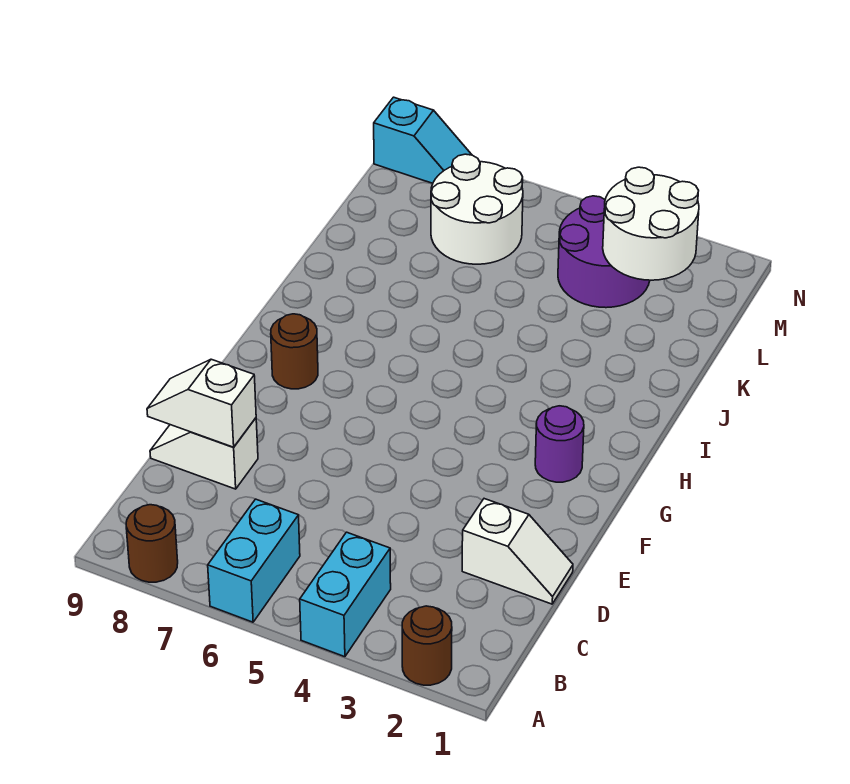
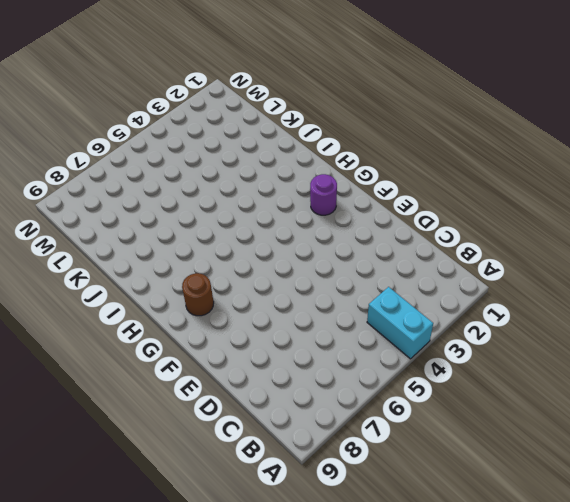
none -> brown round brick A2 level 1
none -> cyan brick A6:B6 level 1
none -> brown round brick A8 level 1

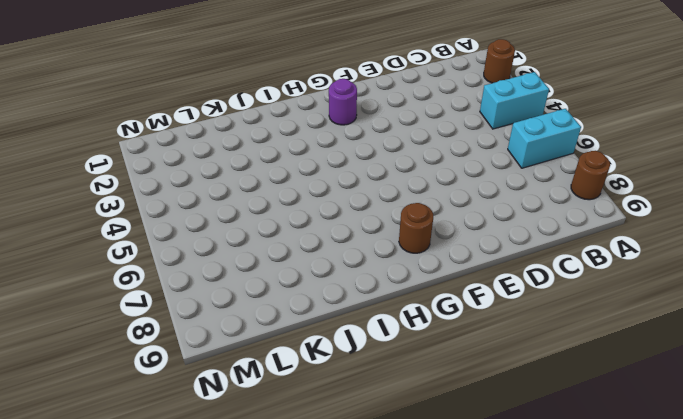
none -> white slope D1:D2 level 1 top 2
none -> white slope D8:D9 level 1 top 8
none -> purple round brick L3:M4 level 1

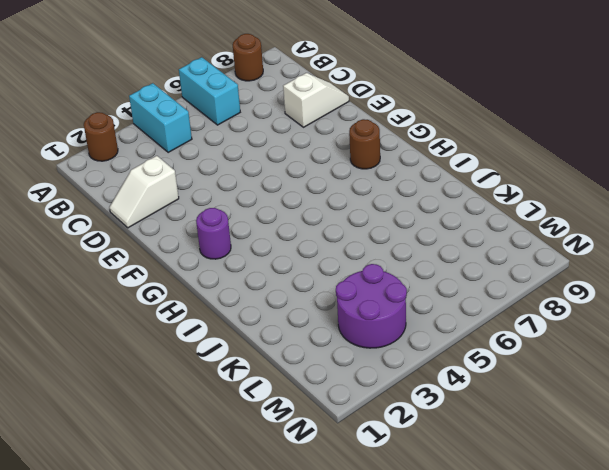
none -> white round brick L6:M7 level 1
none -> cyan slope N8:N9 level 1 top 9
none -> white slope D8:D9 level 2 top 8

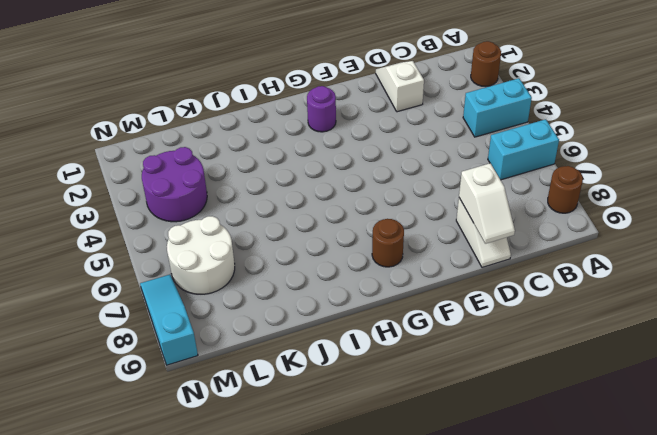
cyan slope N7:N9 level 1 top 9 -> cyan slope N8:N9 level 1 top 9
none -> white round brick L2:M3 level 2

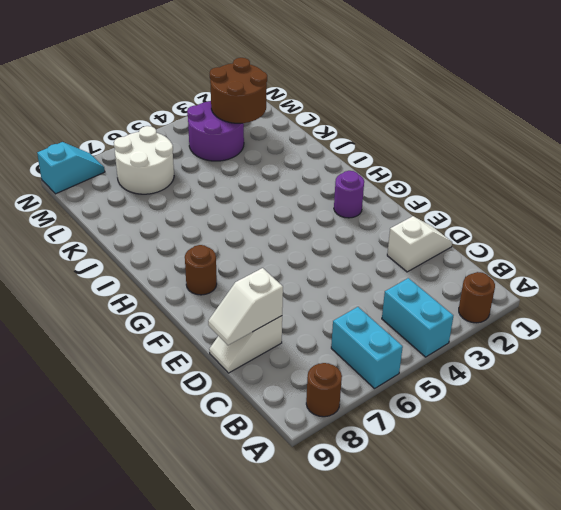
brown round brick L2:M3 level 2 -> white round brick L2:M3 level 2

